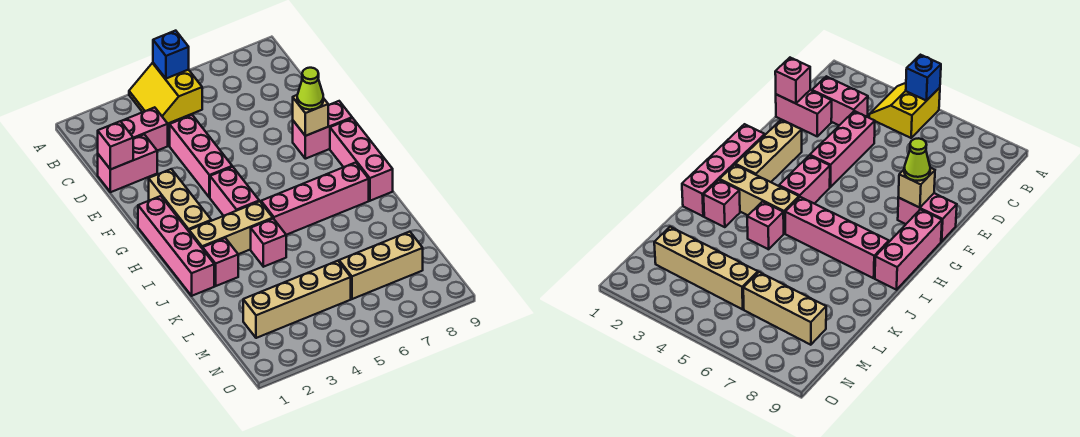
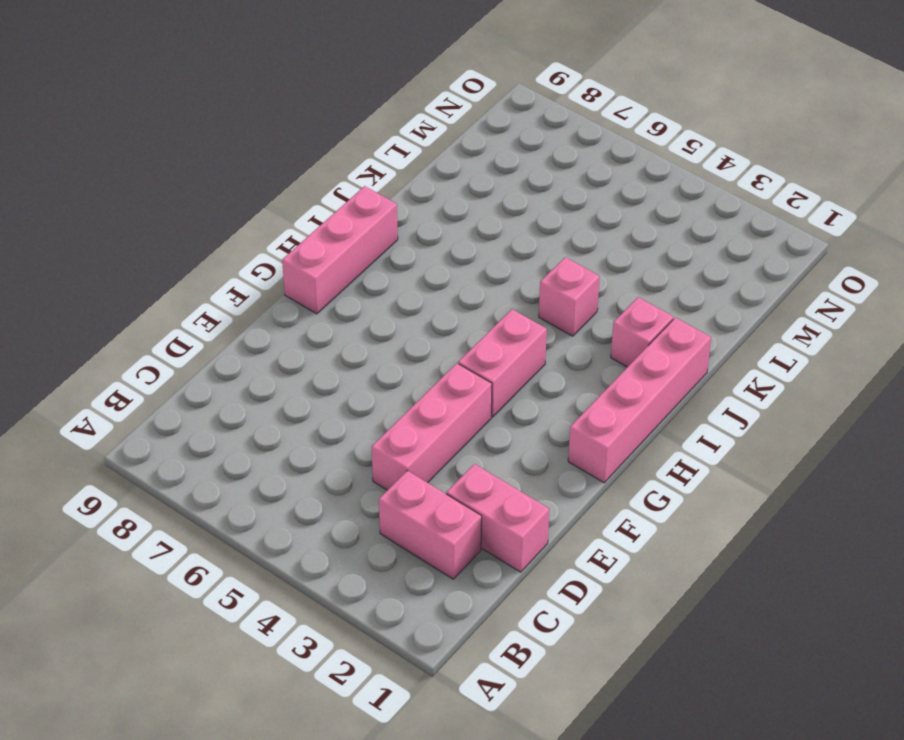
none -> yellow slope A4:B5 level 1 top 5
none -> tan brick F2:H2 level 1
none -> pink brick F8:F9 level 1

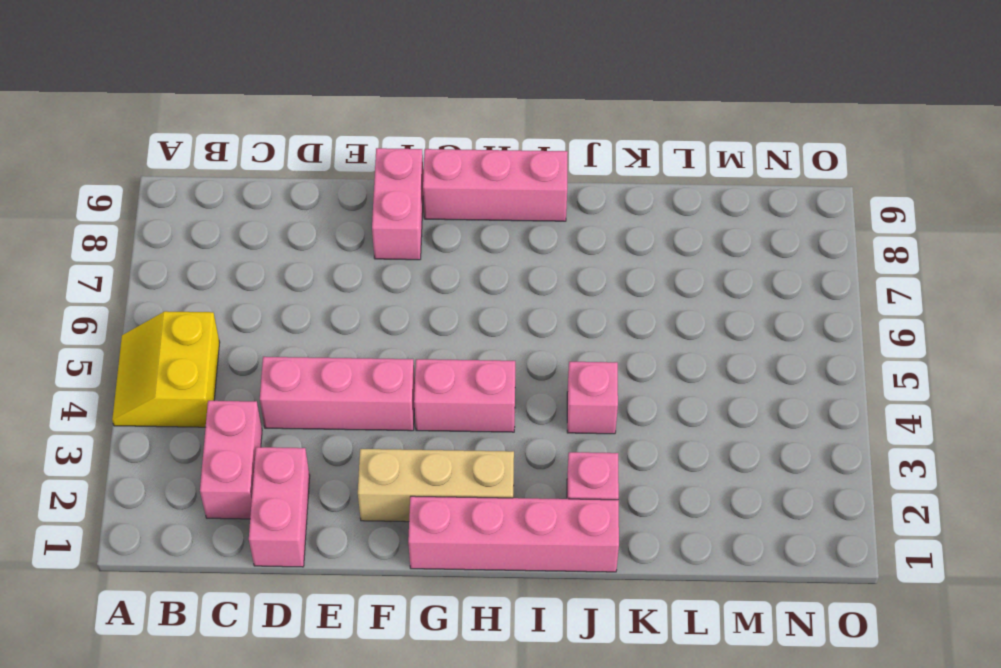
yellow slope A4:B5 level 1 top B -> yellow slope A4:B5 level 1 top 5
none -> tan brick I2:I4 level 1
none -> pink brick I5:I8 level 1
none -> tan brick M2:M5 level 1

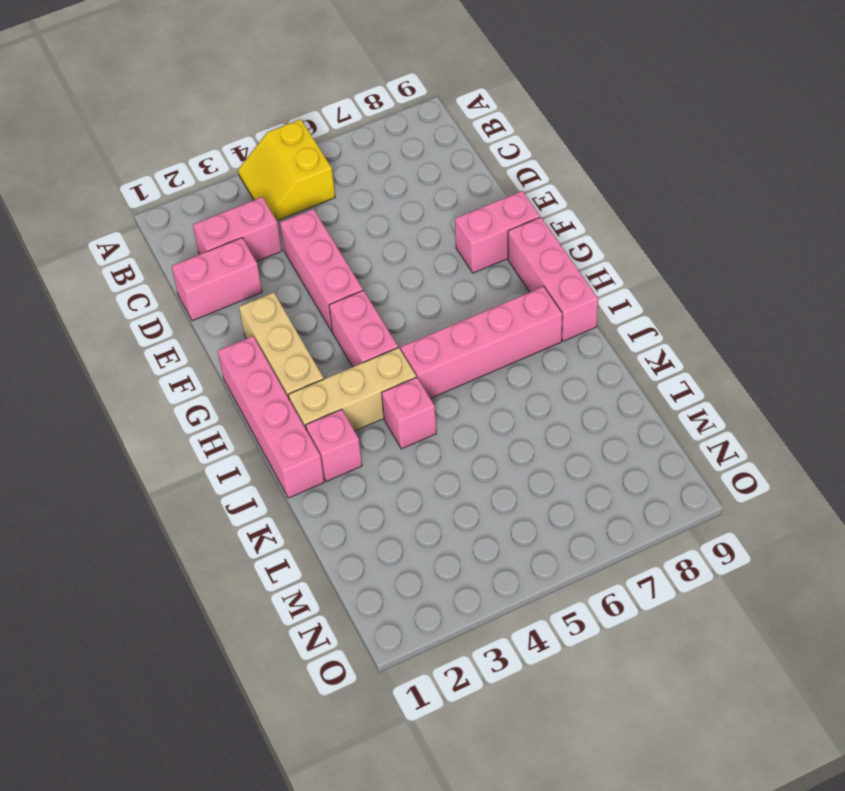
none -> tan brick M2:M5 level 1
none -> tan brick M6:M8 level 1
none -> blue brick A5 level 2

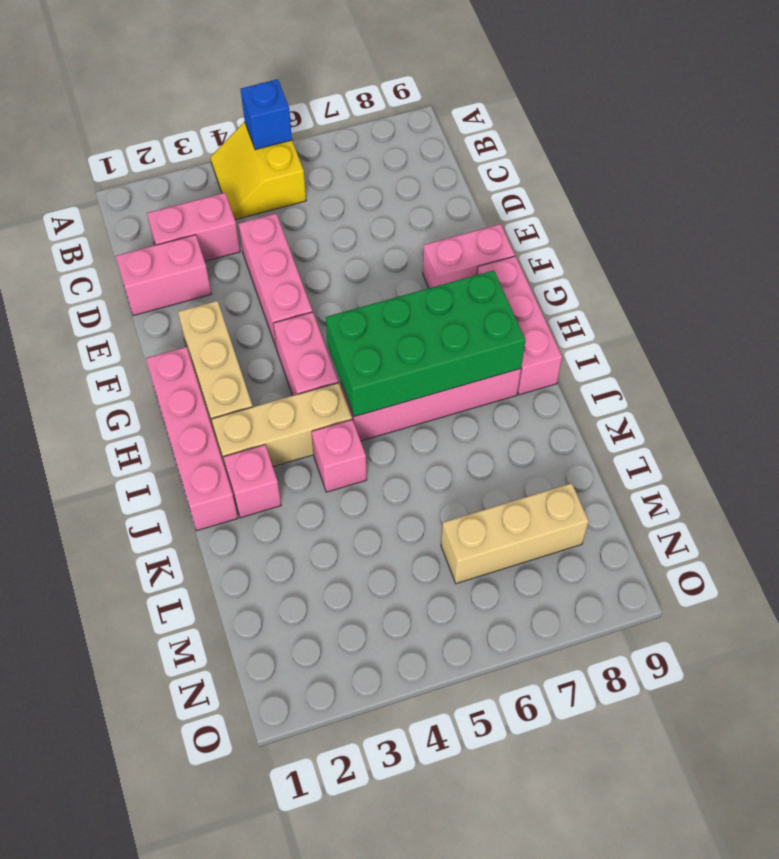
green brick H5:I8 level 2 -> none
none -> tan brick M2:M5 level 1
none -> pink brick D1 level 2
none -> tan brick F8 level 2

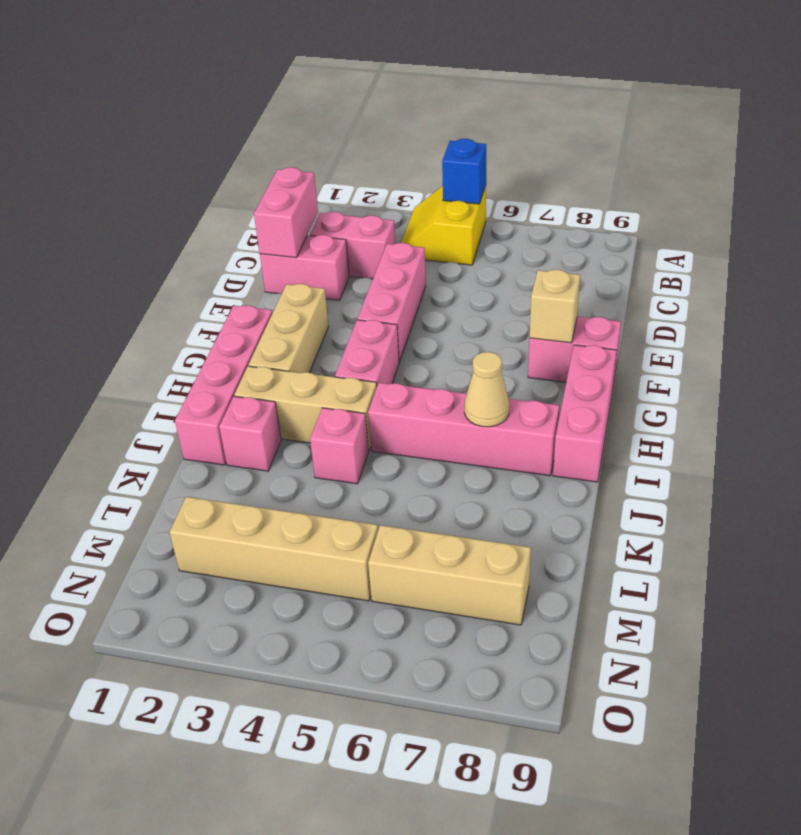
pink brick C1:D1 level 2 -> pink brick D1 level 2
tan cone I7 level 2 -> none
none -> lime cone F8 level 3

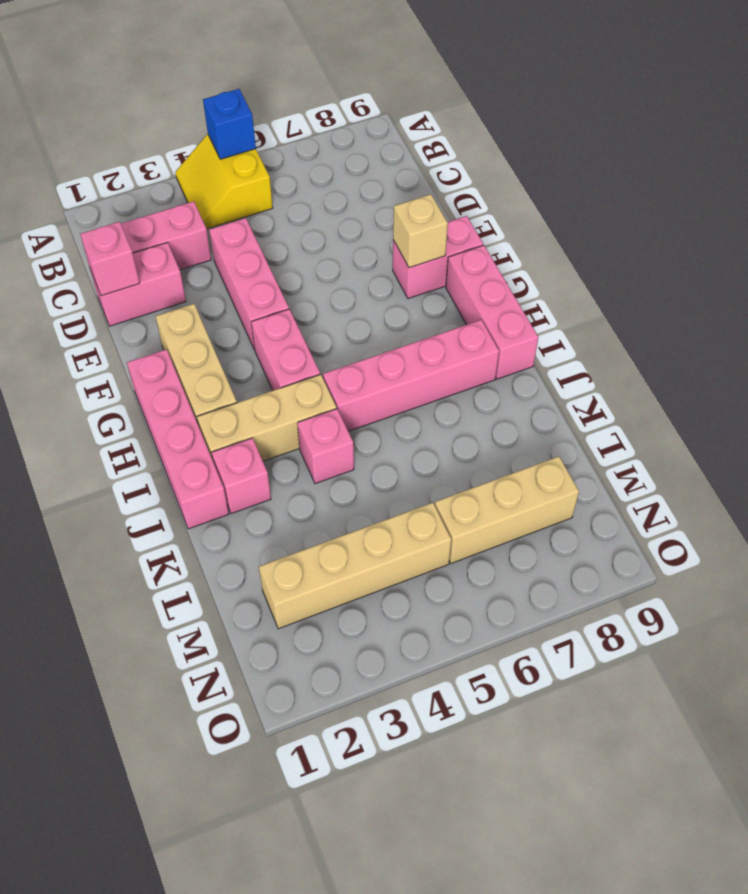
none -> lime cone F8 level 3

